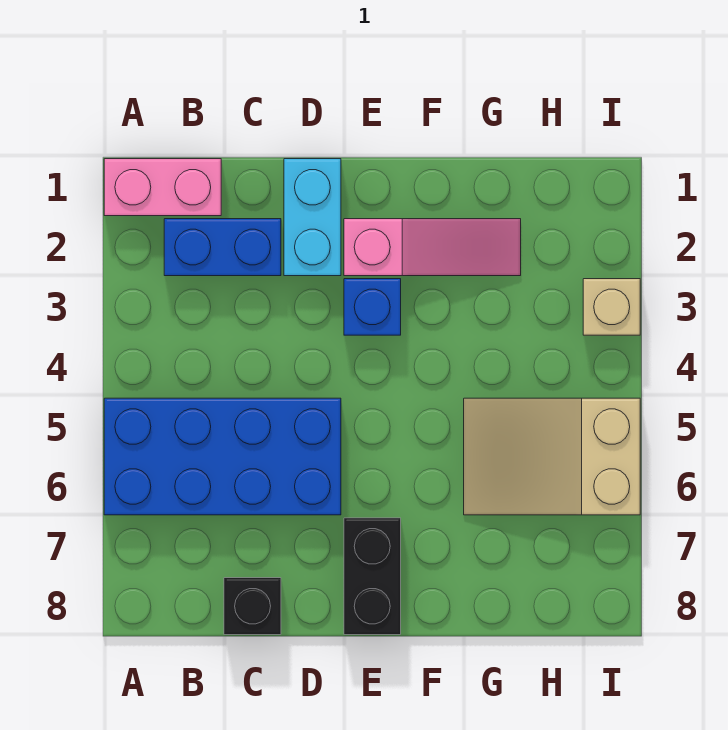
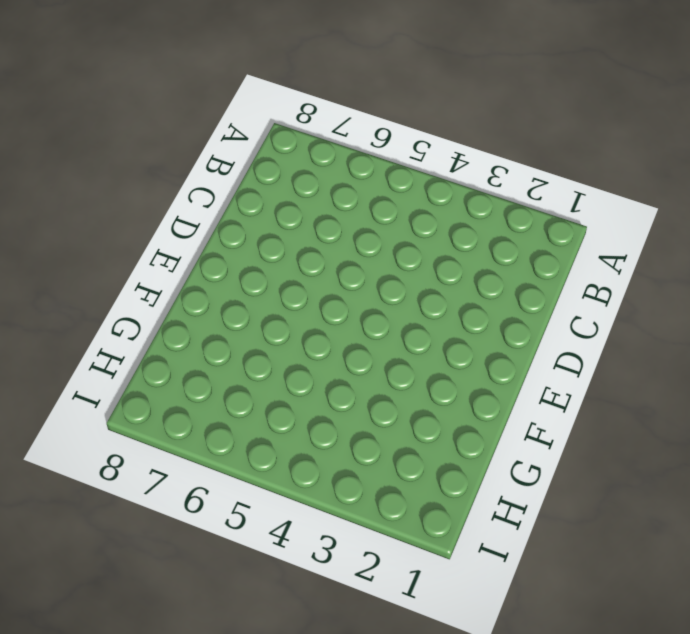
none -> pink brick A1:B1 level 1
none -> blue brick A5:D6 level 1

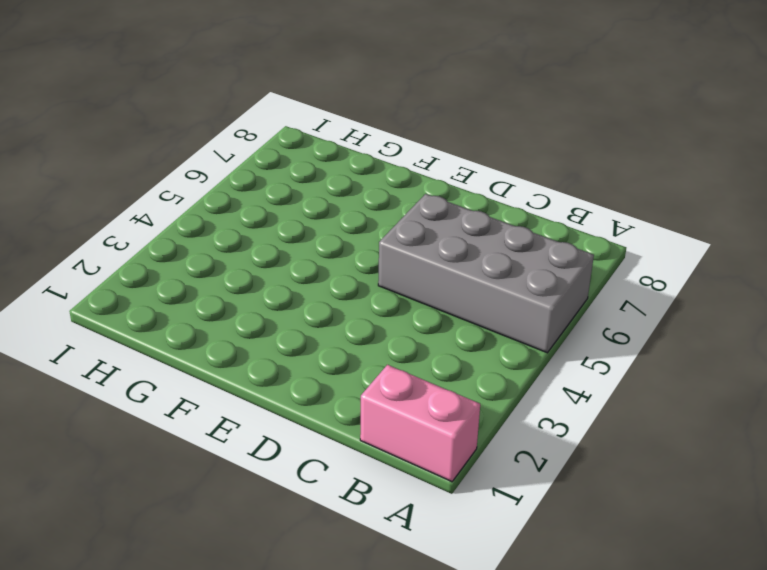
grey brick A5:D6 level 1 -> blue brick A5:D6 level 1
none -> blue brick B2:C2 level 1
none -> black brick C8 level 1

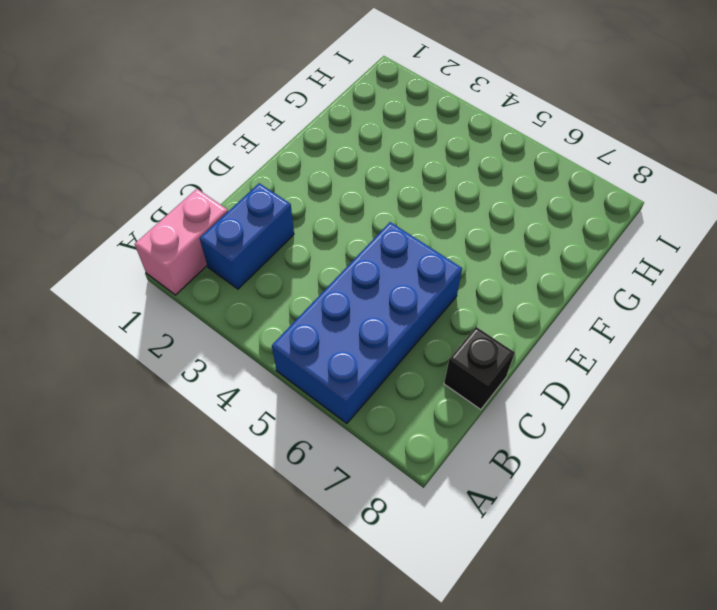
none -> cyan brick D1:D2 level 1
none -> pink slope E2:G2 level 1 top E

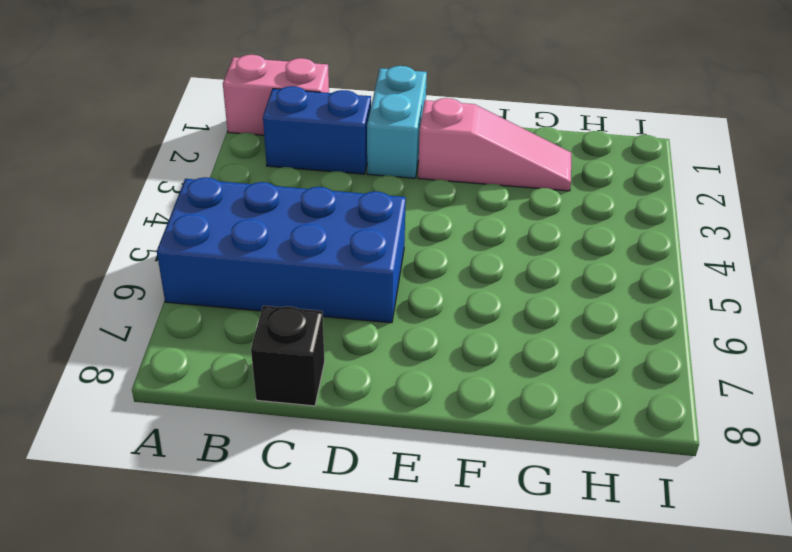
none -> blue brick E3 level 1
none -> black brick E7:E8 level 1

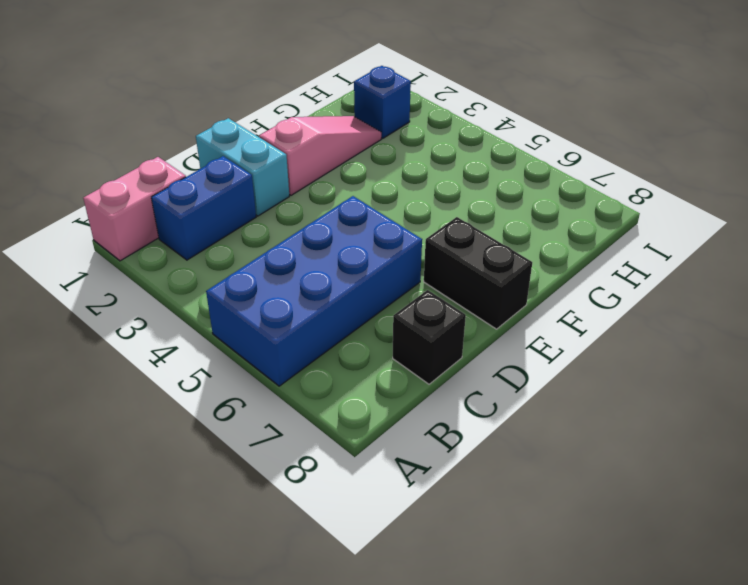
blue brick H2 level 1 -> blue brick E3 level 1
none -> tan slope G5:I6 level 1 top I
none -> tan brick I3 level 1

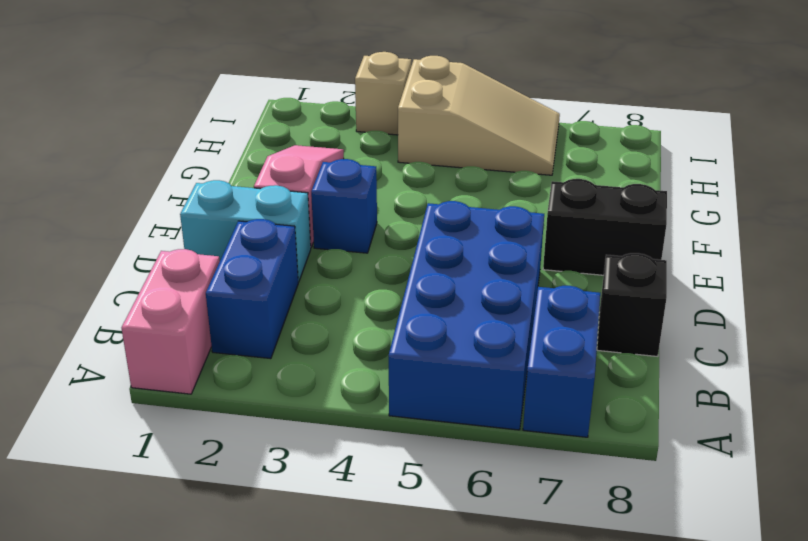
blue brick A7:B7 level 1 -> none
tan slope H4:I6 level 1 top 4 -> tan slope G5:I6 level 1 top I

